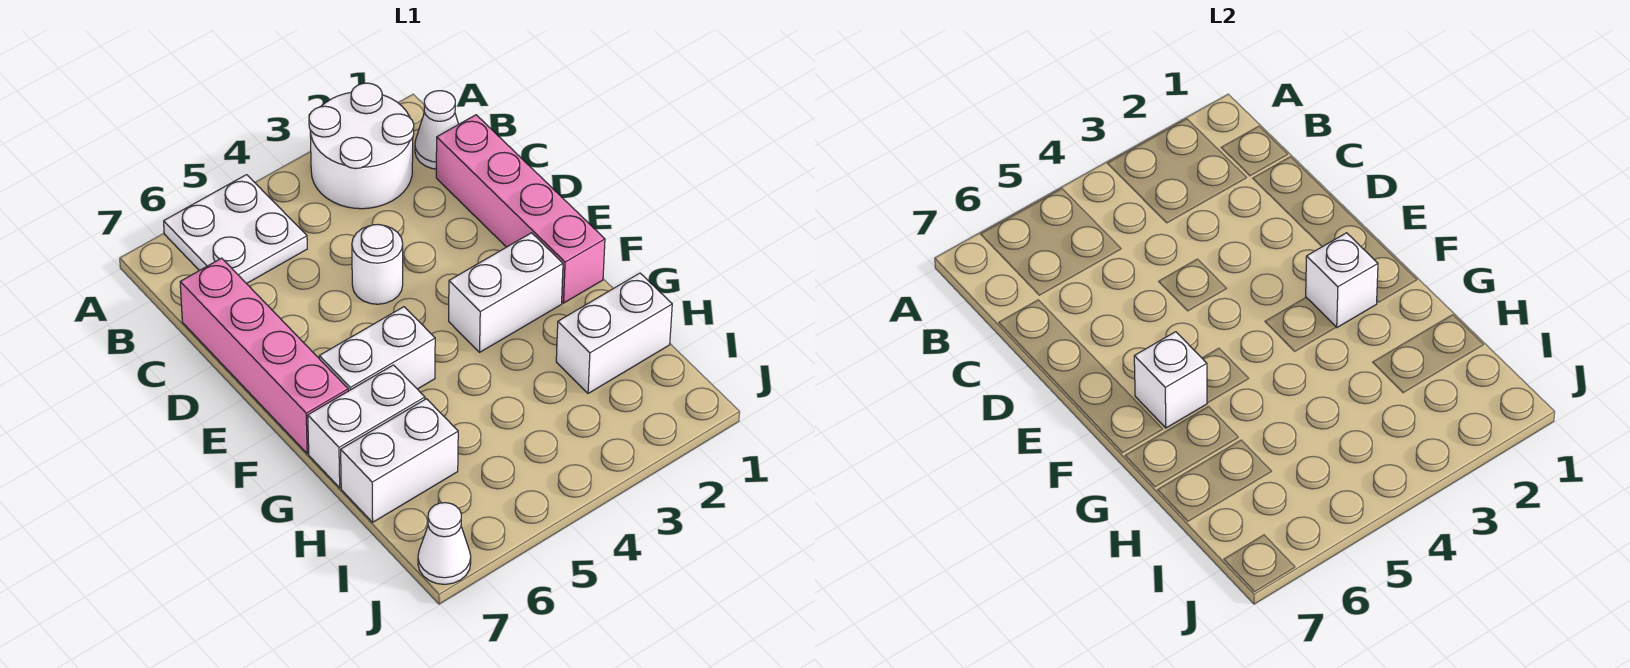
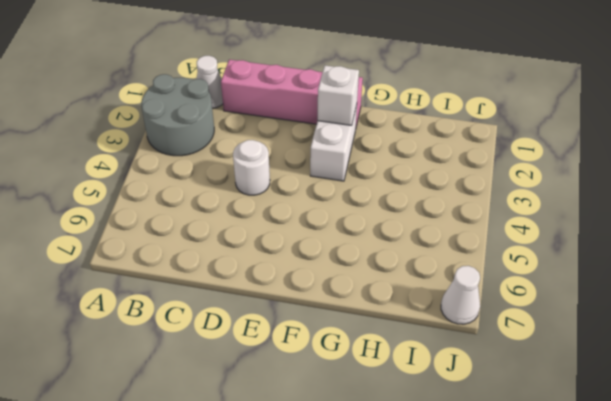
grey round brick A2:B3 level 1 -> white round brick A2:B3 level 1
none -> white plate A5:B6 level 1
none -> pink brick C7:F7 level 1
none -> white brick F5:F6 level 1

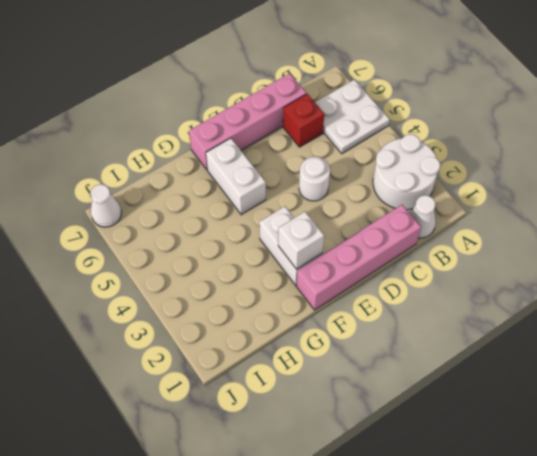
red brick C6 level 1 -> none
none -> white brick G6:G7 level 1
none -> white brick H1:H2 level 1
none -> white brick H6:H7 level 1

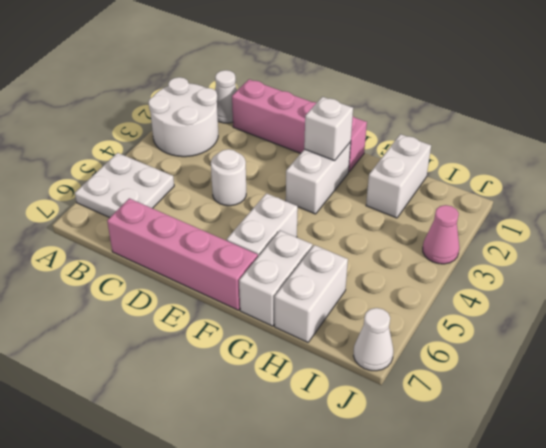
pink cone J3 level 1 -> none
none -> white brick F6 level 2

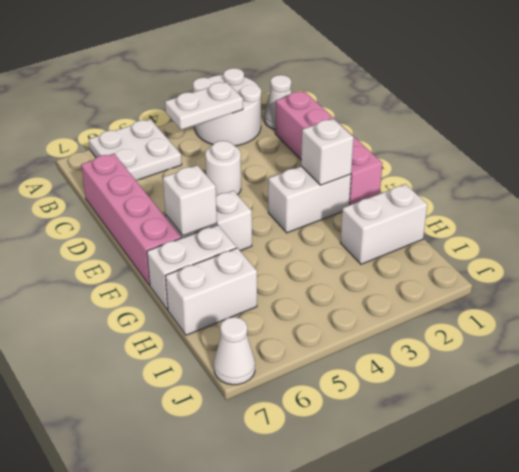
white plate B3:B4 level 2 -> none

